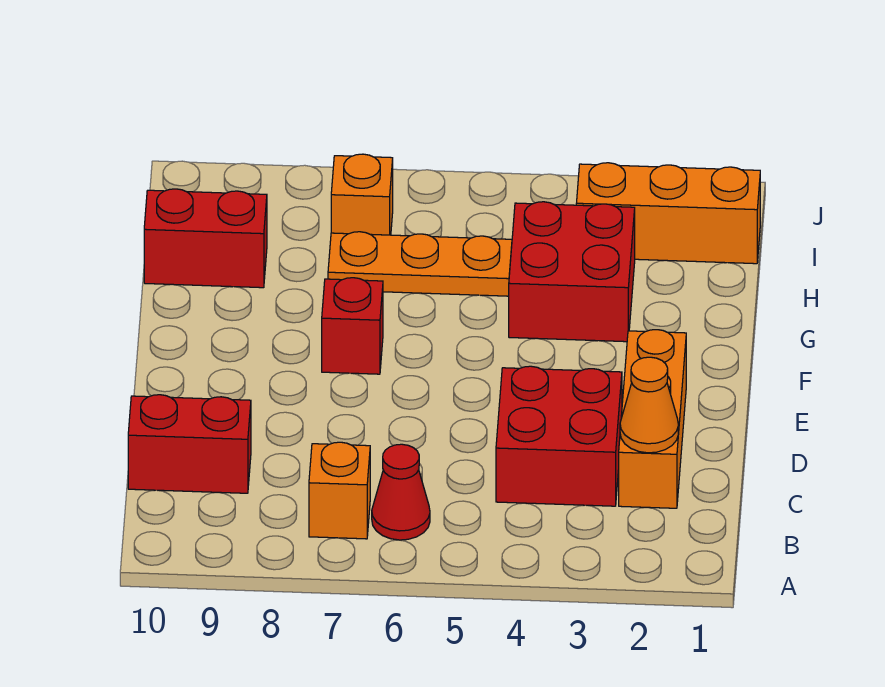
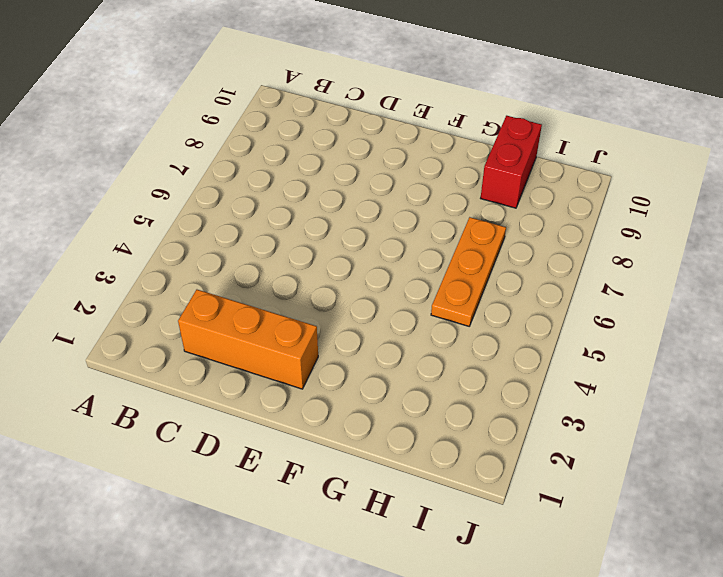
none -> red cone B6 level 1
none -> orange brick B7 level 1
none -> red brick C3:D4 level 1

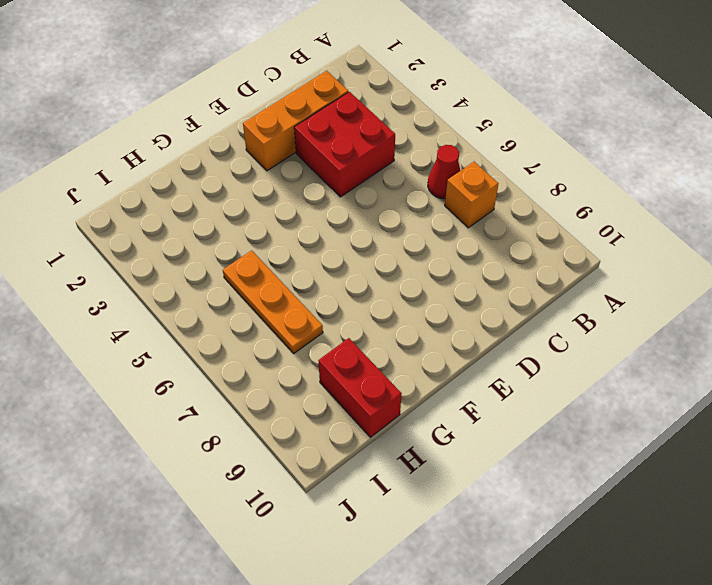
none -> red brick C9:C10 level 1
none -> red brick F7 level 1
none -> red brick G3:H4 level 1

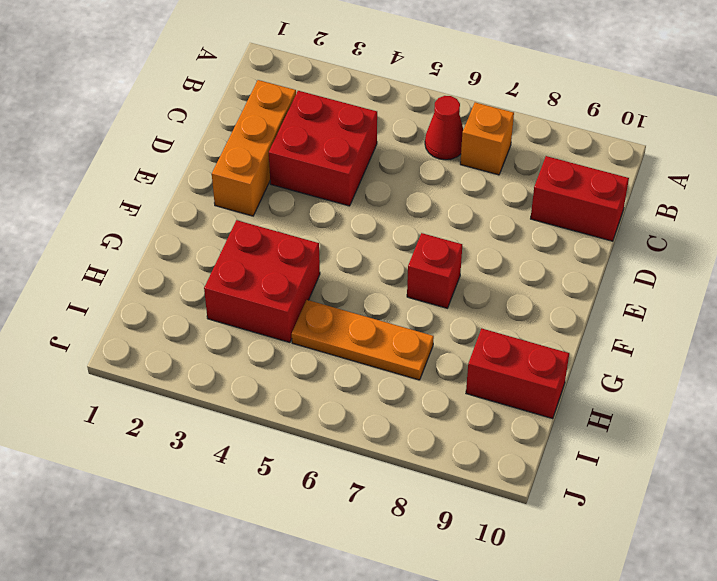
none -> orange brick I1:I3 level 1
none -> orange brick I7 level 1
none -> orange cone C2 level 2

